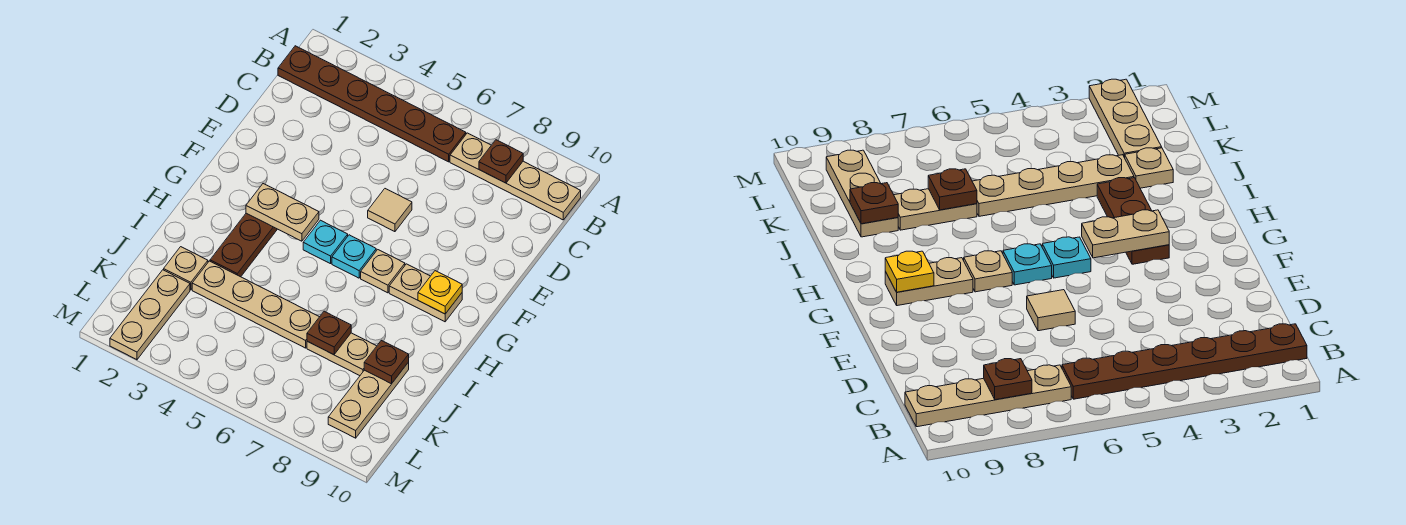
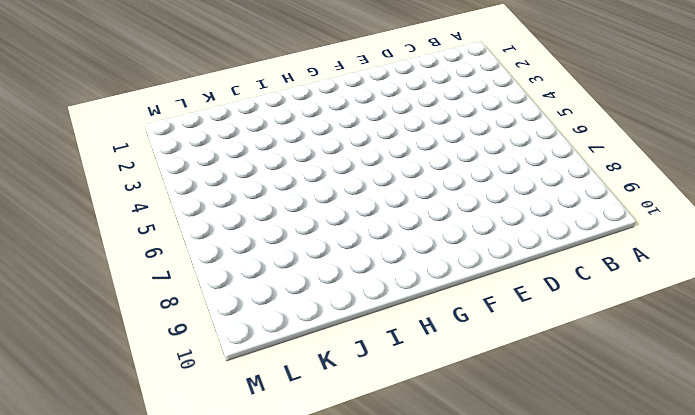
none -> brown plate B1:B6 level 1
none -> tan plate B7:B10 level 1
none -> tan tile E6 level 1

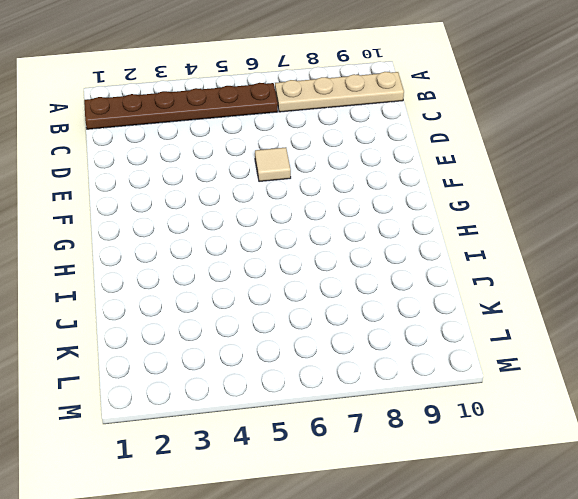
none -> brown plate G3:I3 level 1
none -> cyan plate G5 level 1
none -> cyan plate G6 level 1

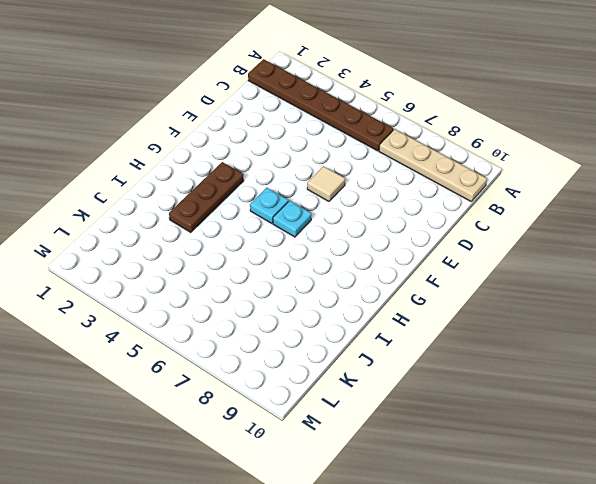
none -> tan plate G7 level 1
none -> tan plate G8:G9 level 1
none -> tan plate J2 level 1

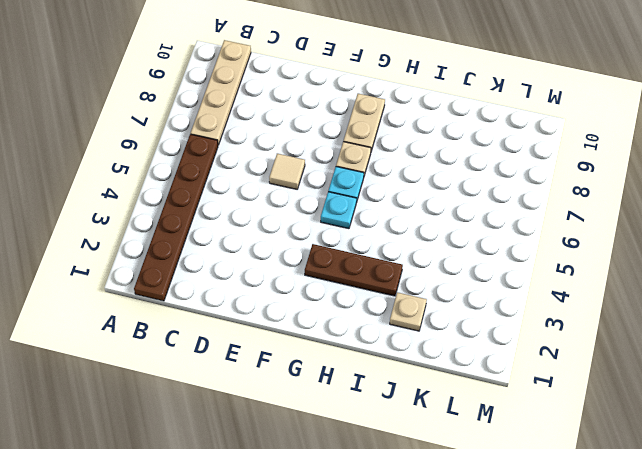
none -> tan plate J3:J6 level 1
none -> tan plate J7:J8 level 1
none -> tan plate J9:L9 level 1

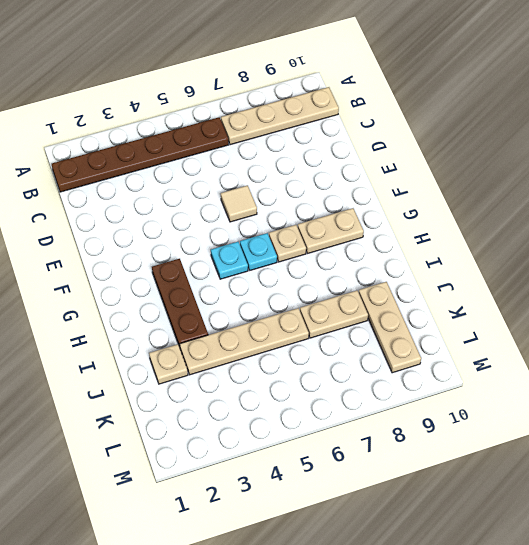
none -> tan plate K2:M2 level 1
none -> brown plate B8 level 2
none -> tan plate G3:G4 level 2

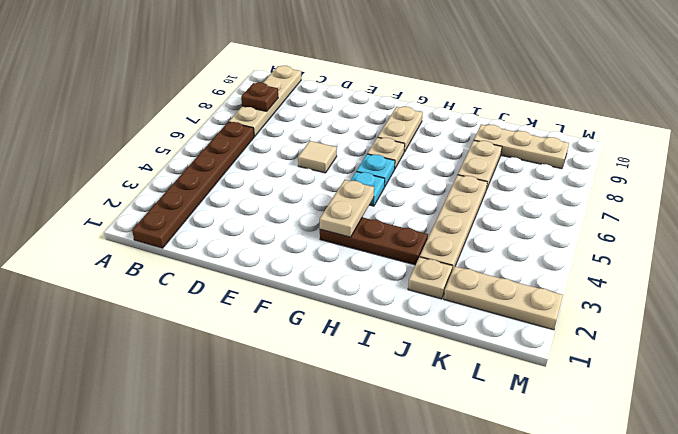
none -> yellow plate G9 level 2
none -> brown plate J7 level 2
none -> brown plate J9 level 2

